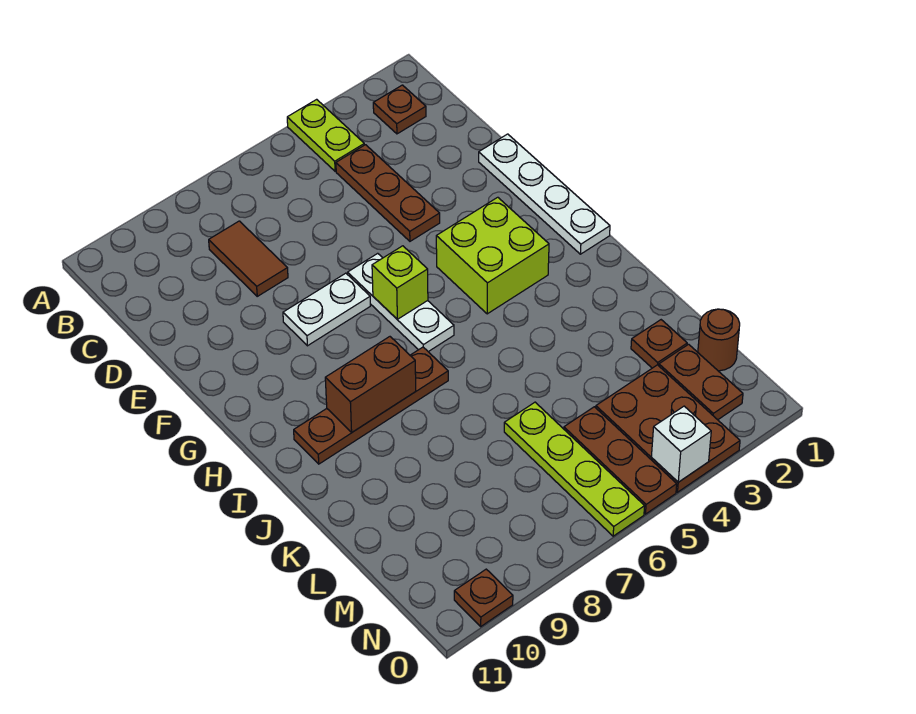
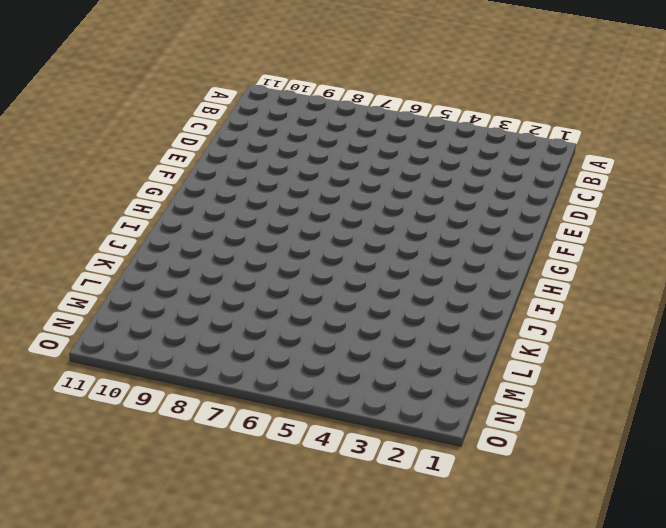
none -> lime plate A4:B4 level 1
none -> brown plate B2 level 1
none -> brown plate C4:E4 level 1

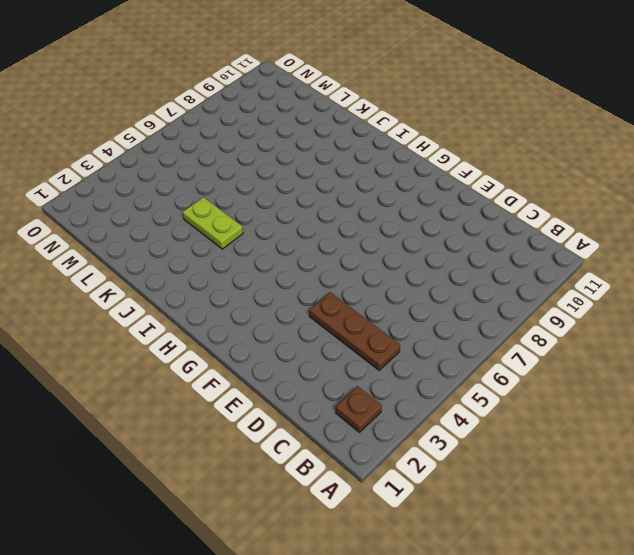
lime plate J4:K4 level 1 -> lime plate A4:B4 level 1
none -> brown tile C8:D8 level 1
none -> white plate E1:H1 level 1
none -> white plate F6:H6 level 1

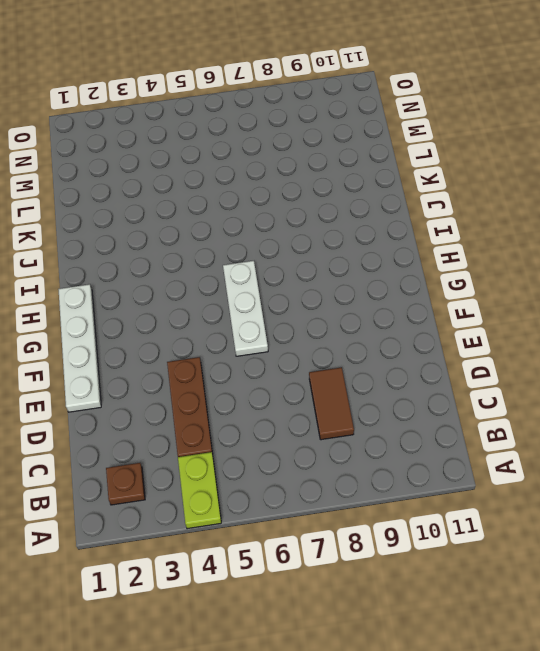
none -> white plate F7:F8 level 1
none -> lime brick G3:H4 level 1
none -> brown plate I7:I10 level 1

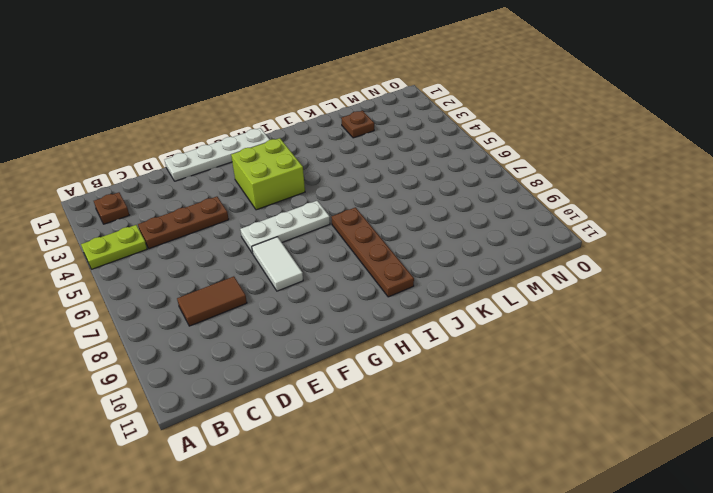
white tile F7:F8 level 1 -> white plate F7:F8 level 1
none -> lime plate L6:O6 level 1
none -> brown round brick M1 level 1
none -> brown plate M2:N2 level 1

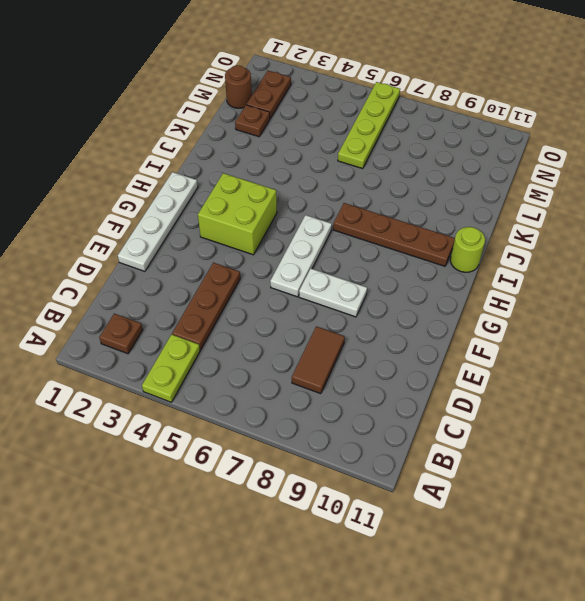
lime round brick I11 level 1 -> none
none -> brown plate M3:O4 level 1
none -> brown plate M5:O5 level 1
none -> brown plate O10 level 1

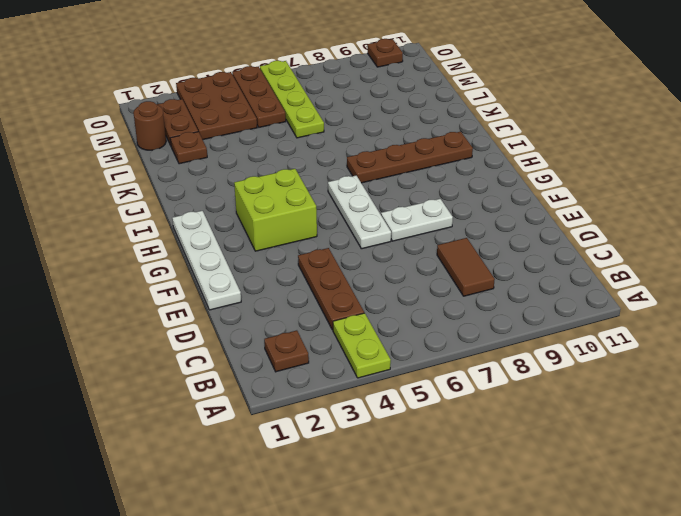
none -> lime brick G6 level 2
none -> brown brick I8:I9 level 2
none -> white brick O4 level 2

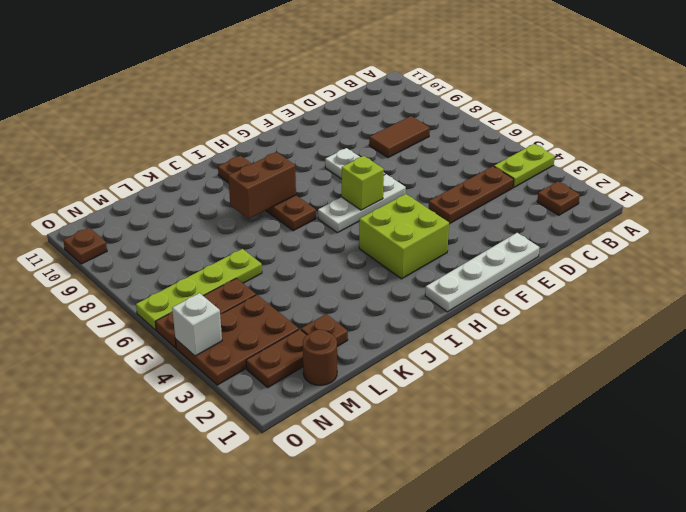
brown brick I8:J8 level 2 -> brown brick I8:I9 level 2

